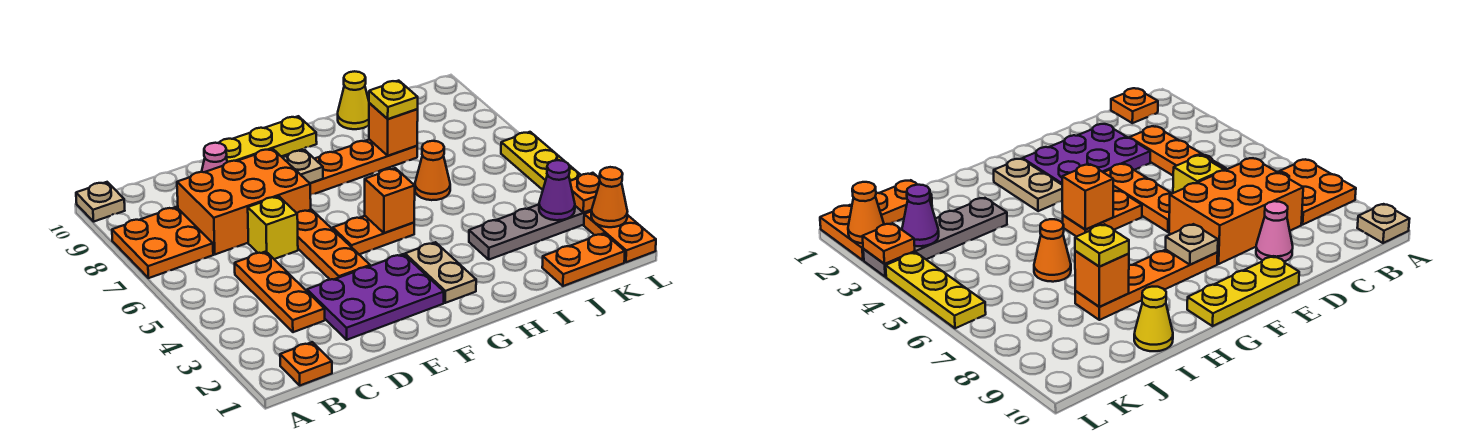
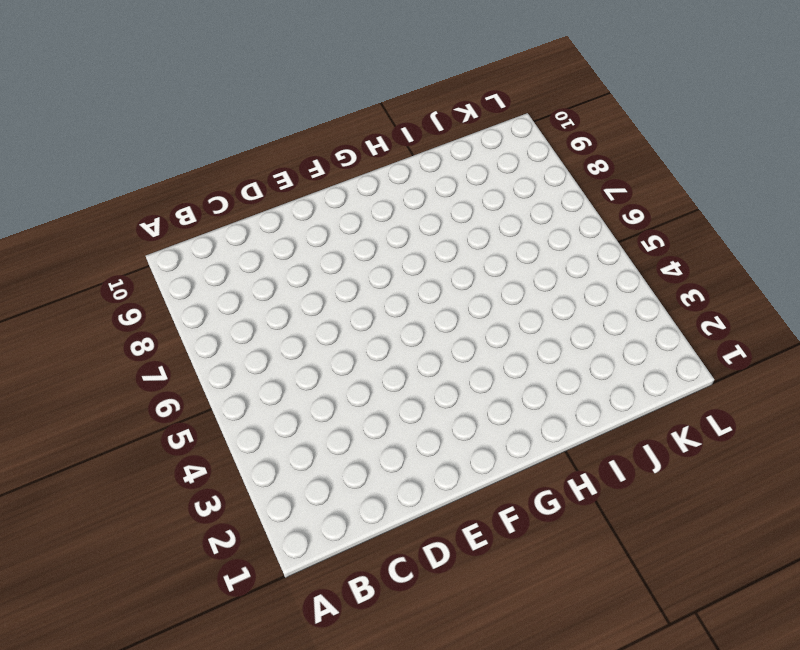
none -> orange plate A7:B8 level 1
none -> tan plate A10 level 1
none -> orange plate B1 level 1

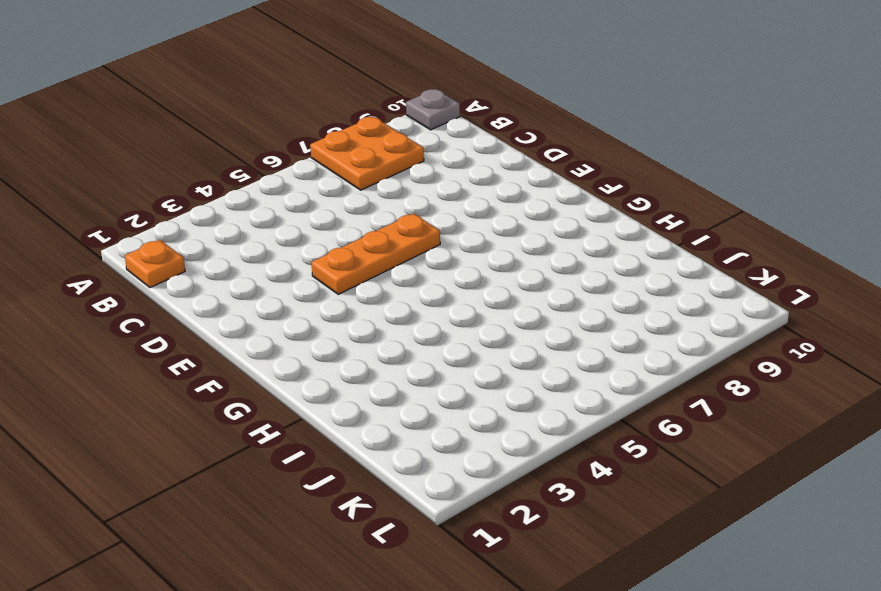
grey plate A10 level 1 -> tan plate A10 level 1
none -> orange plate C3:C5 level 1
none -> orange brick C7:E8 level 1
none -> purple plate D2:F3 level 1

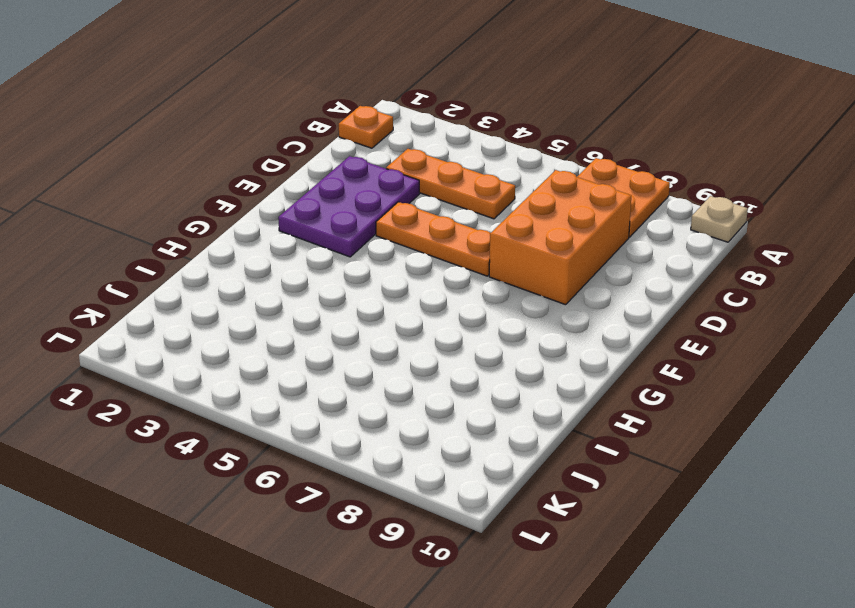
none -> yellow brick D6 level 1
none -> pink cone D9 level 1
none -> yellow plate E10:G10 level 1

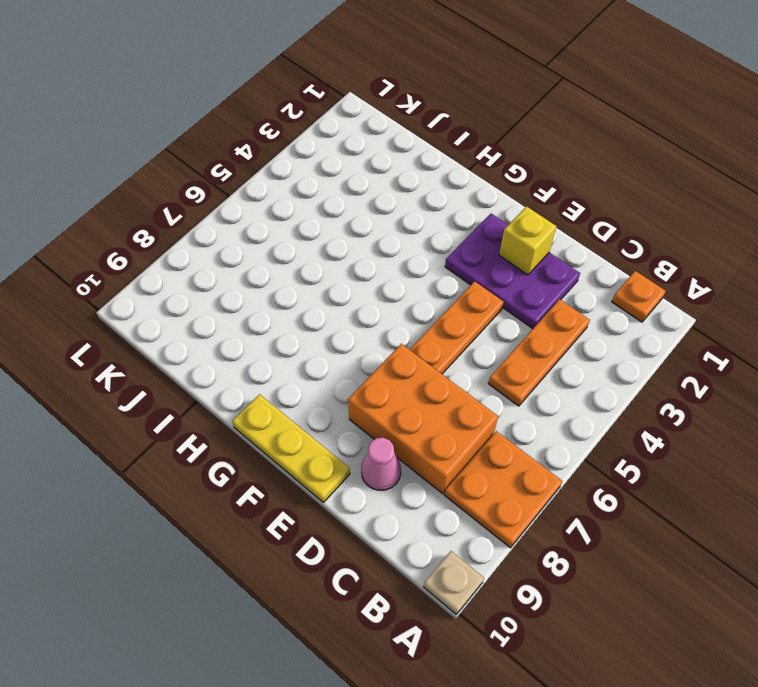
yellow brick E2 level 2 -> yellow brick D6 level 1
none -> orange plate F5:G5 level 1
none -> orange plate F8:I8 level 1
none -> tan plate G2:G3 level 1

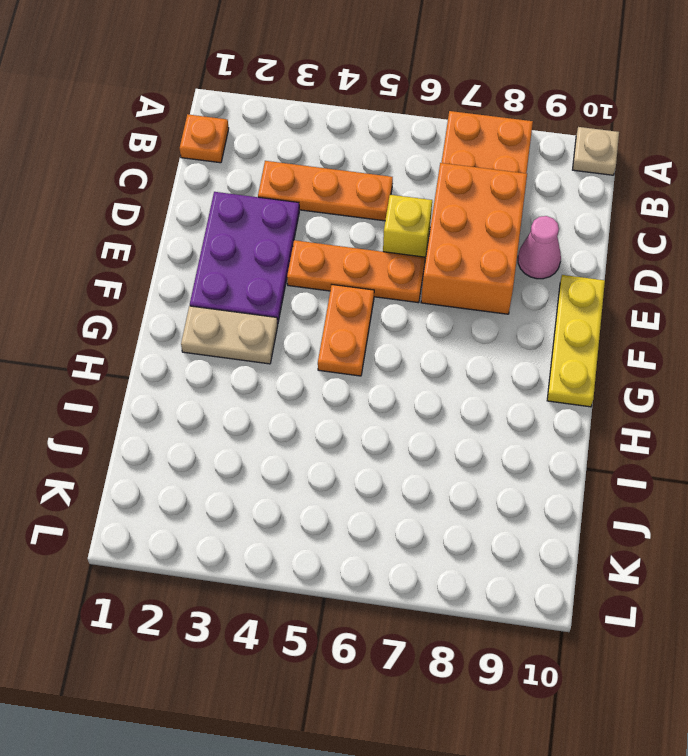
none -> orange plate F8:I8 level 1
none -> grey plate I3:L3 level 1
none -> orange cone I6 level 1

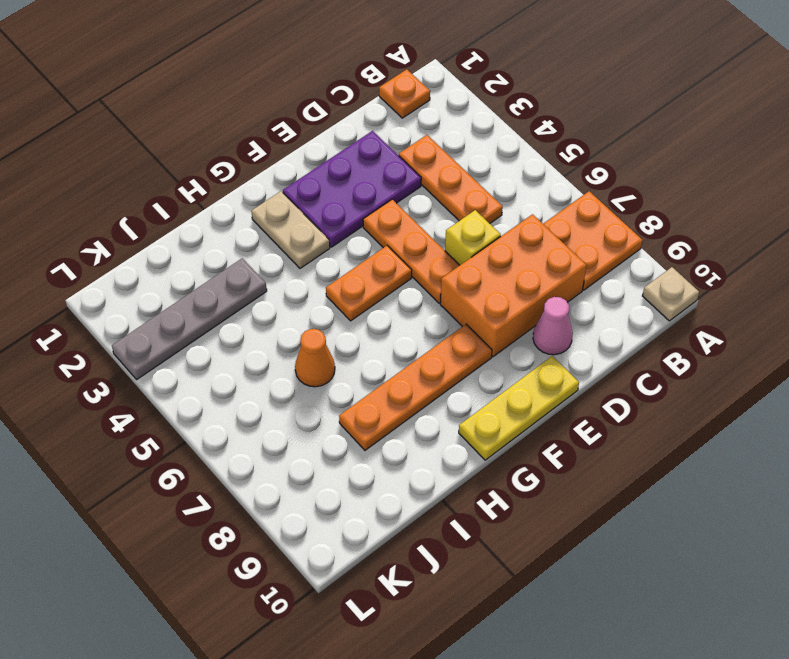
none -> yellow cone I10 level 1
none -> orange plate J1:K1 level 1
none -> orange plate L1:L2 level 1

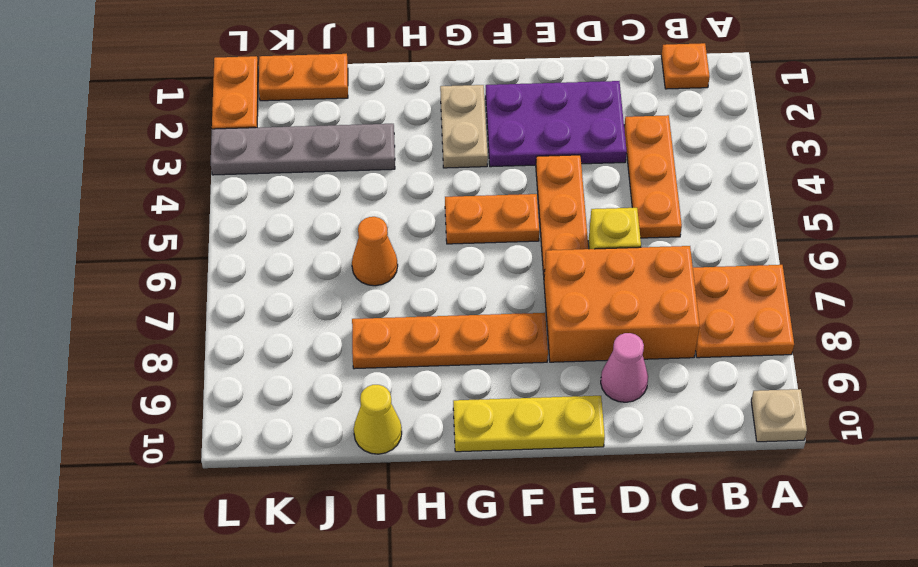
none -> yellow plate L4:L6 level 1
none -> tan plate F8 level 2
none -> orange brick G5 level 2

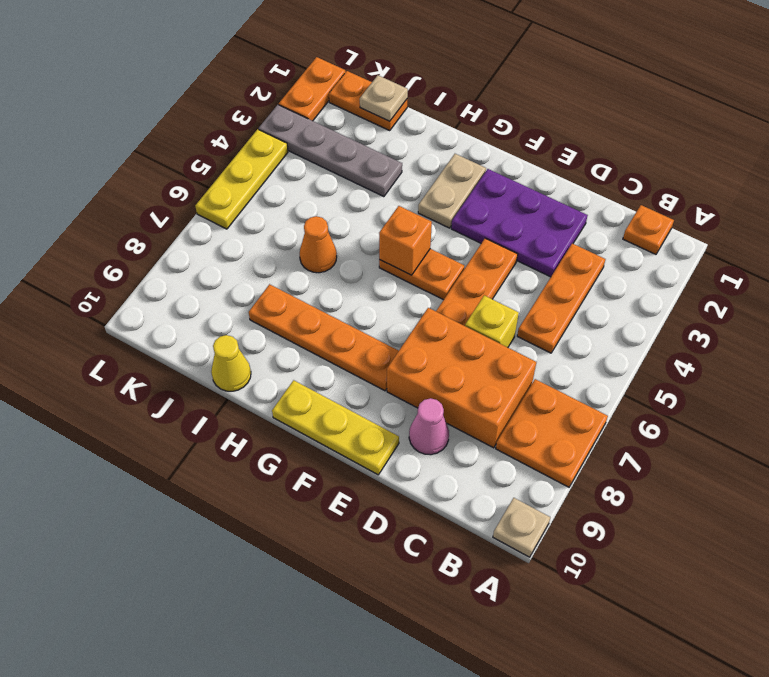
tan plate J1 level 2 -> tan plate F8 level 2
none -> orange brick I8 level 2
none -> purple cone K3 level 2
none -> orange cone L2 level 2

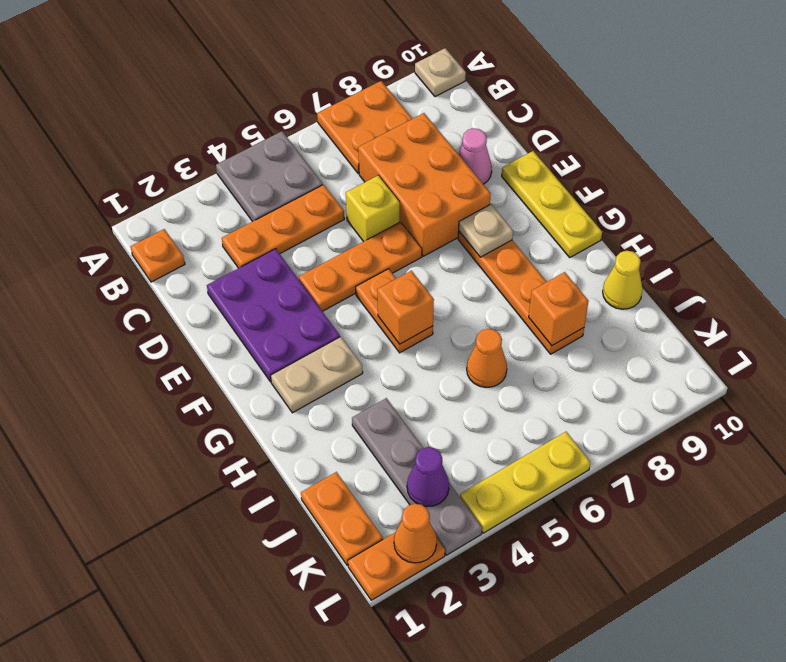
grey plate A4:B5 level 1 -> none
none -> orange plate L3 level 2
none -> yellow plate I8 level 3

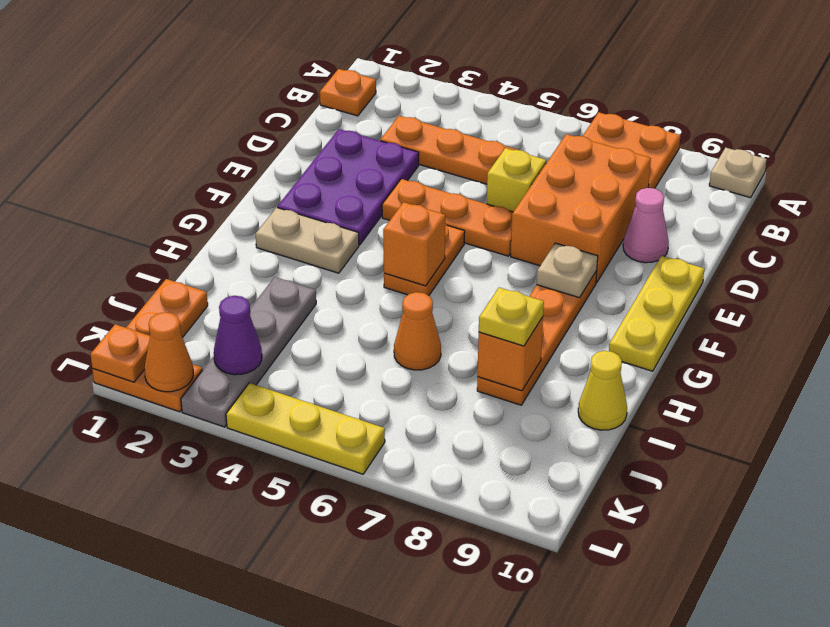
orange plate L1 level 2 -> orange plate L3 level 2

